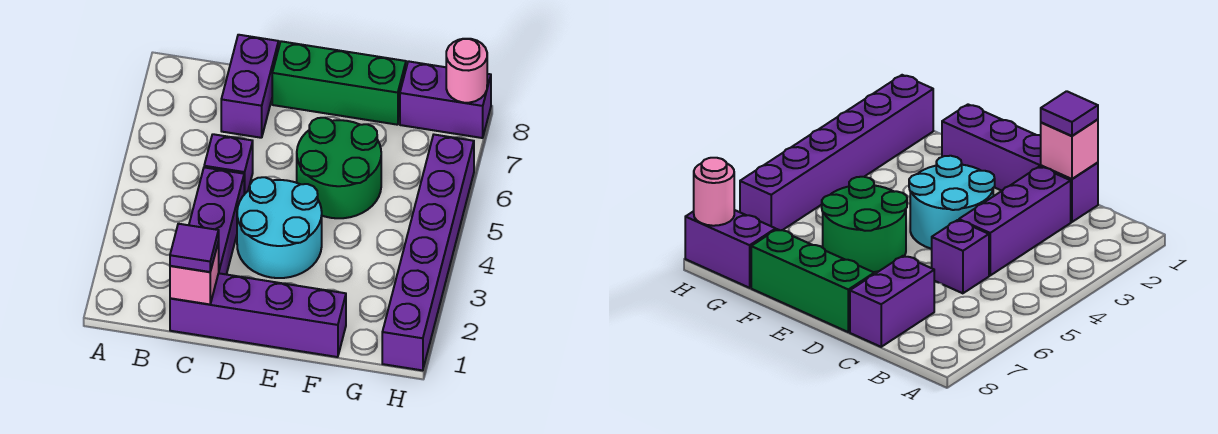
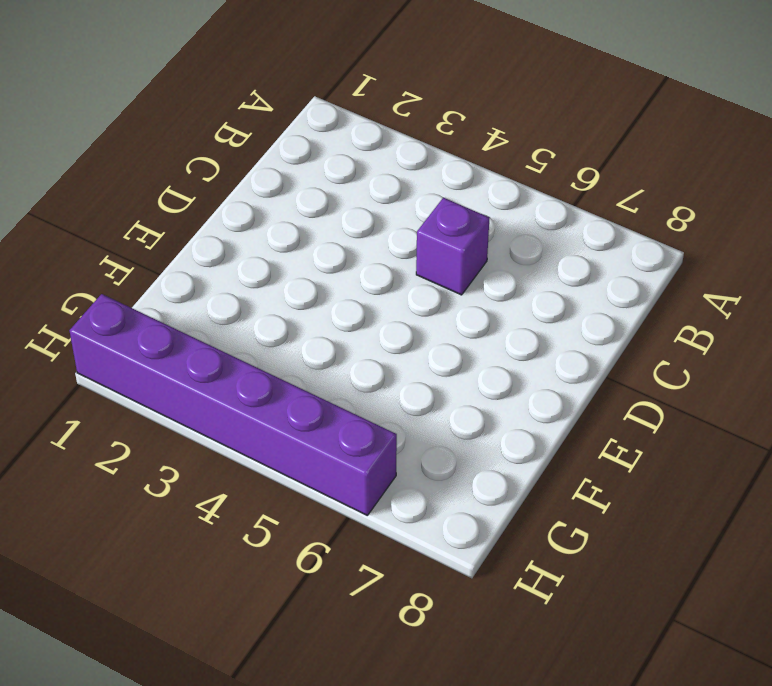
none -> purple brick C1:F1 level 1
none -> purple brick C2:C4 level 1
none -> purple brick C7:C8 level 1

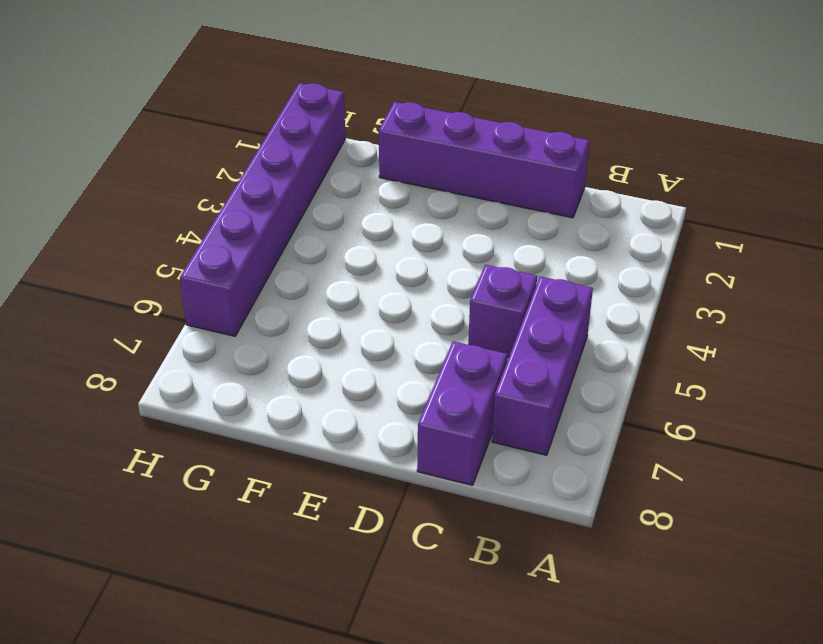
purple brick B5:B7 level 1 -> purple brick C2:C4 level 1
none -> cyan round brick D3:E4 level 1
none -> green brick D8:F8 level 1
none -> green round brick E5:F6 level 1

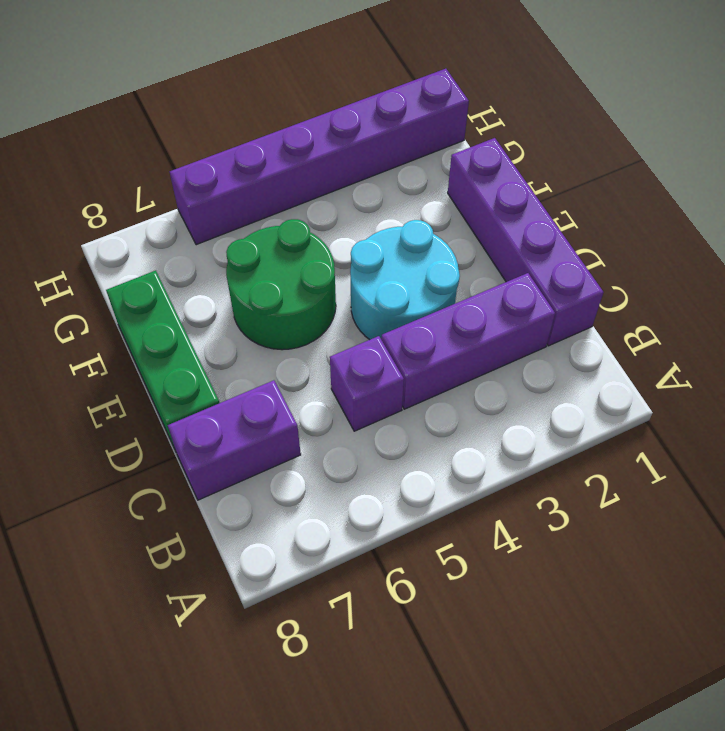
none -> purple brick G8:H8 level 1
none -> pink brick C1 level 2
none -> pink round brick H8 level 2

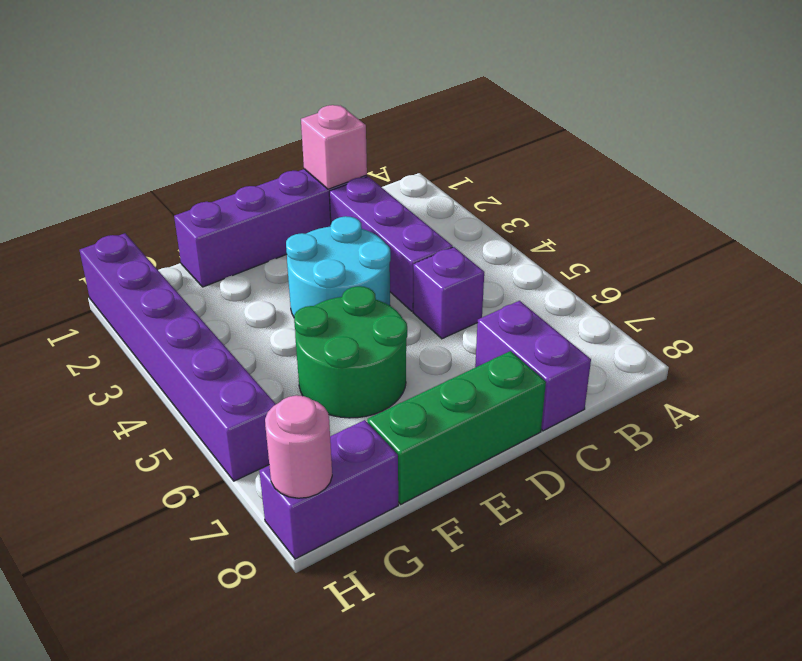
none -> purple tile C1 level 3

